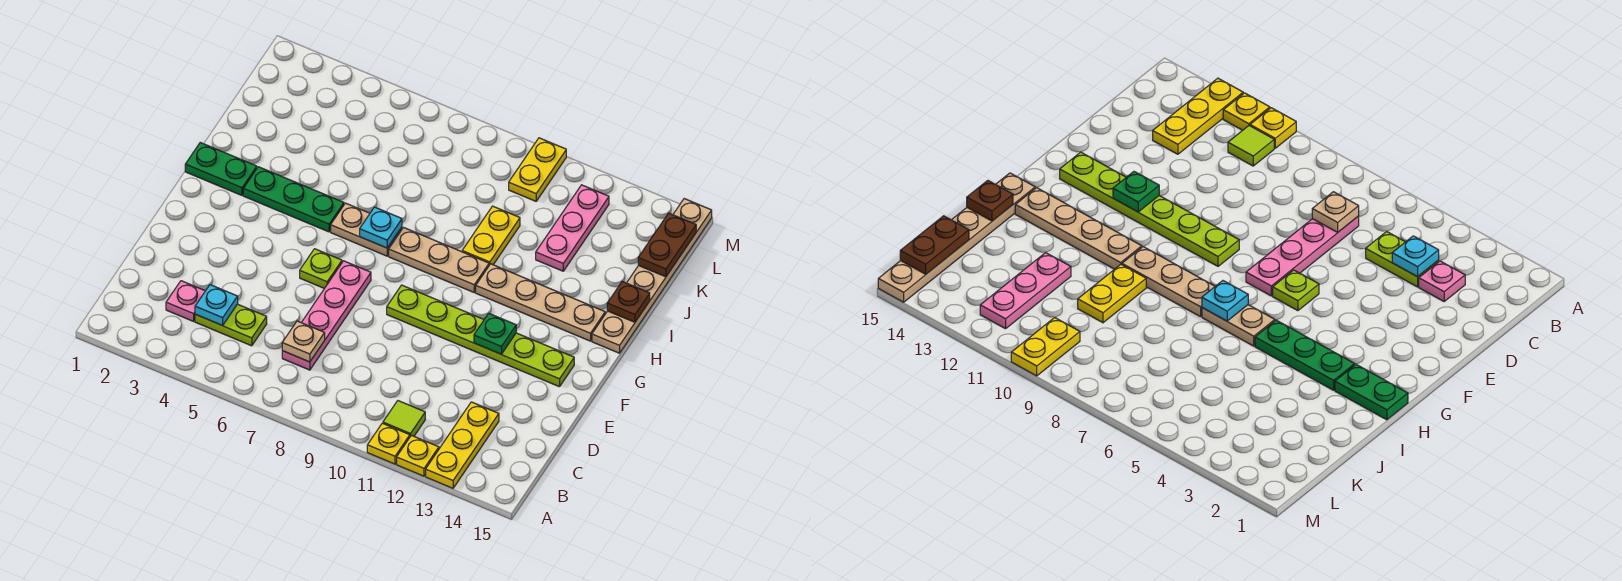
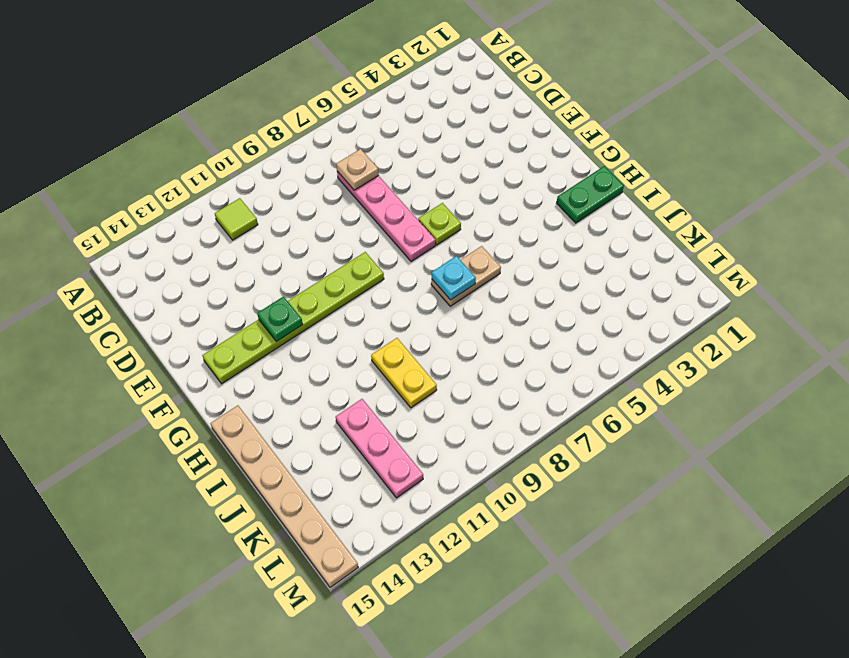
none -> yellow plate A11 level 1
none -> yellow plate A12 level 1
none -> yellow plate A13:C13 level 1

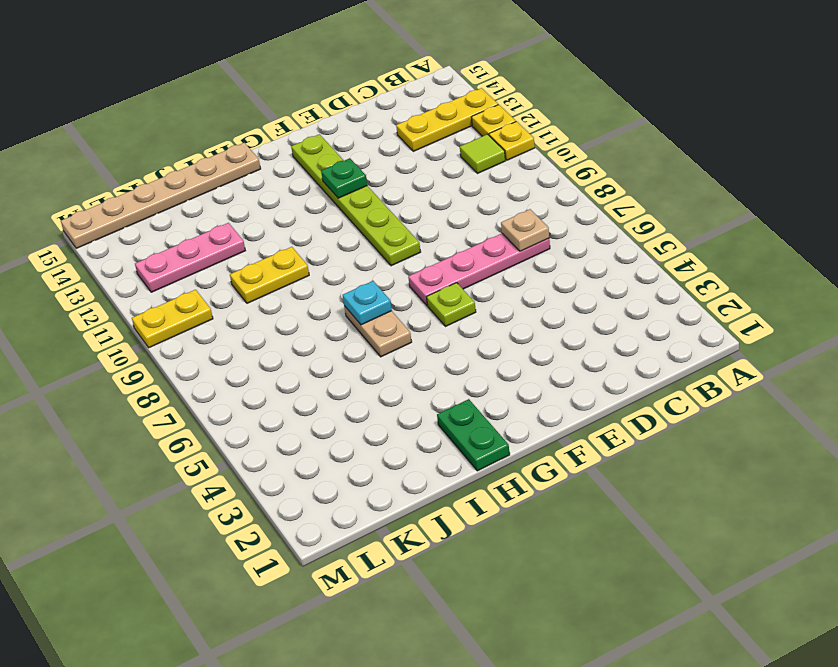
none -> pink plate C3 level 1
none -> lime plate C4:C5 level 1
none -> green plate H3:H5 level 1

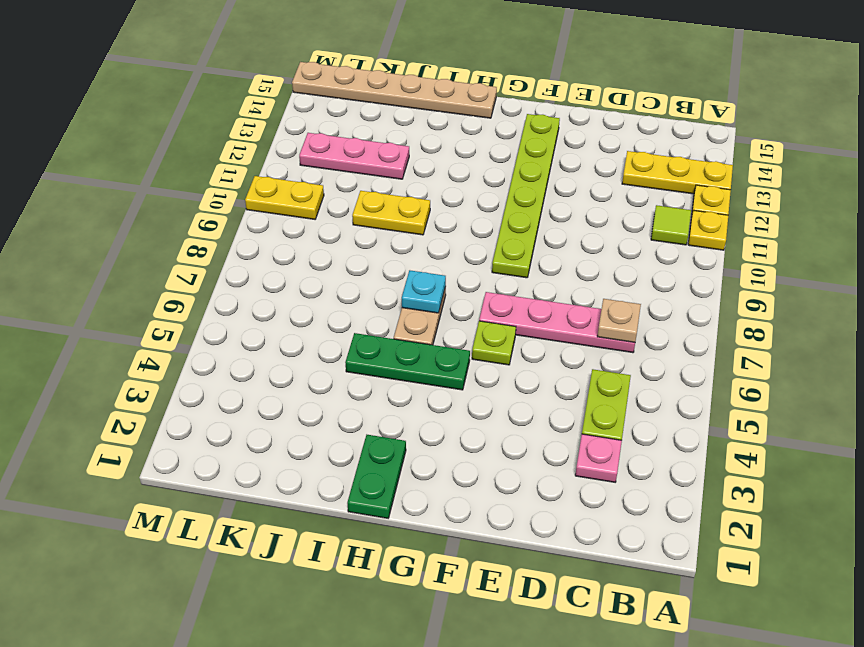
green plate G5:I5 level 1 -> green plate H3:H5 level 1
none -> tan plate H8:H10 level 1
none -> tan plate H11:H14 level 1
none -> cyan plate C4 level 2

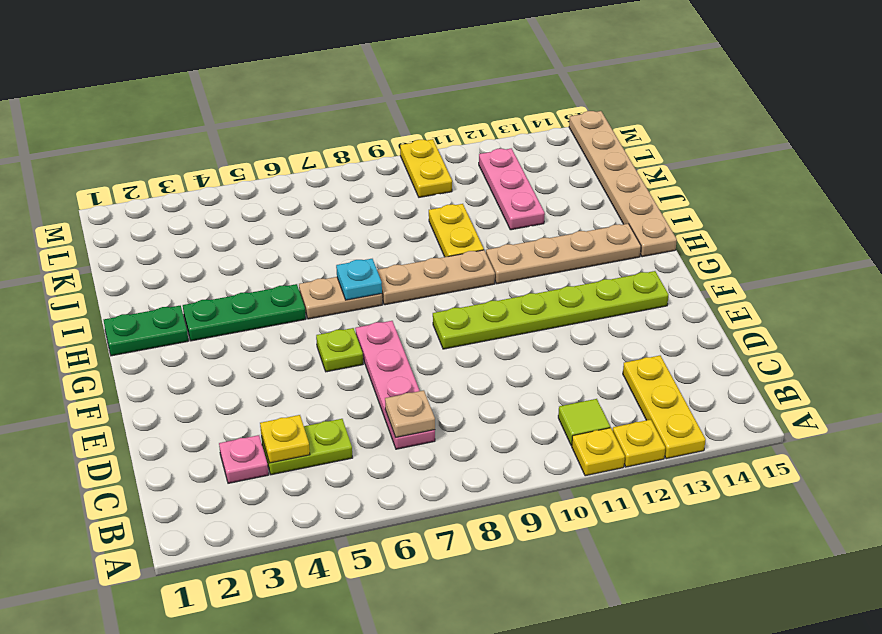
yellow plate C4 level 2 -> cyan plate C4 level 2
none -> green plate F12 level 2
none -> brown plate I15 level 2
none -> brown plate K15:L15 level 2

